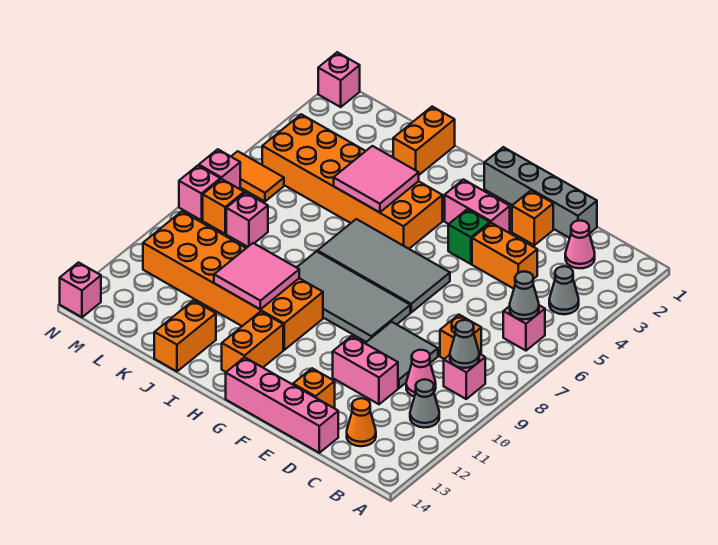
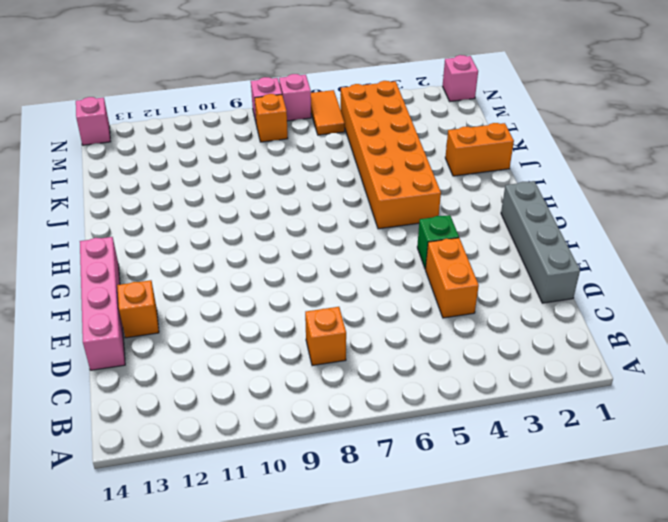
none -> grey cone B4 level 1
none -> pink brick B6 level 1
none -> pink brick B9 level 1
none -> grey cone B11 level 1

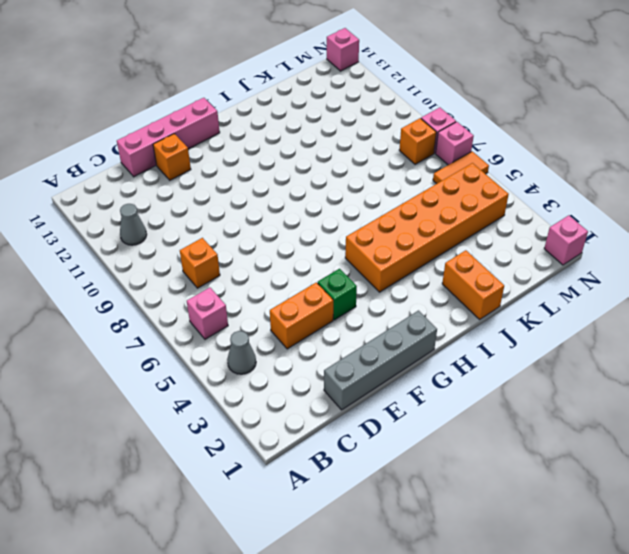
none -> pink brick B9 level 1
none -> pink cone C2 level 1
none -> pink cone C10 level 1
none -> orange cone C13 level 1

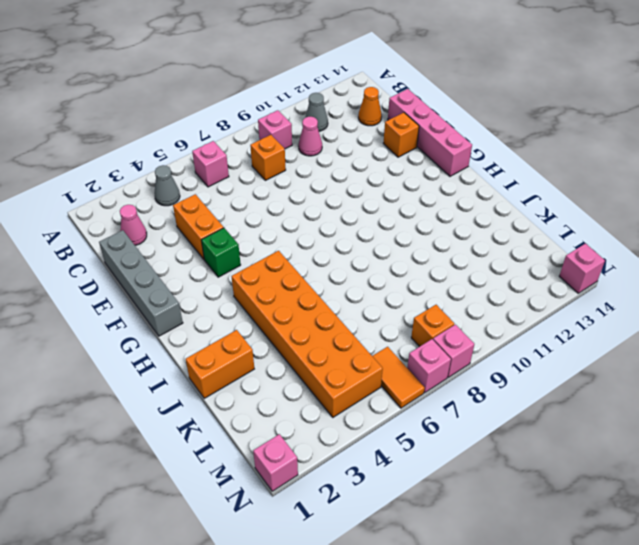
none -> grey tile D9:E10 level 1
none -> pink brick D11:E11 level 1
none -> orange brick E2 level 1
none -> pink brick F3:G3 level 1

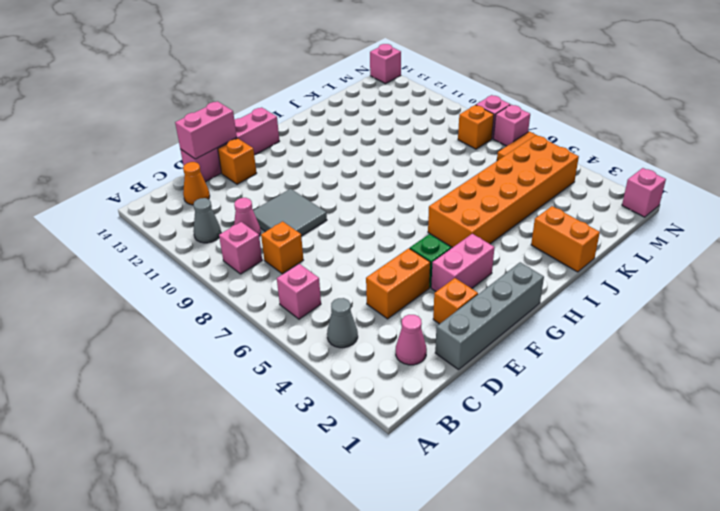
pink brick D14:E14 level 2 -> pink brick D11:E11 level 1
none -> grey tile F6:I7 level 1
none -> grey tile F8:I9 level 1
none -> orange brick H10:M11 level 1
none -> orange brick H12:H13 level 1

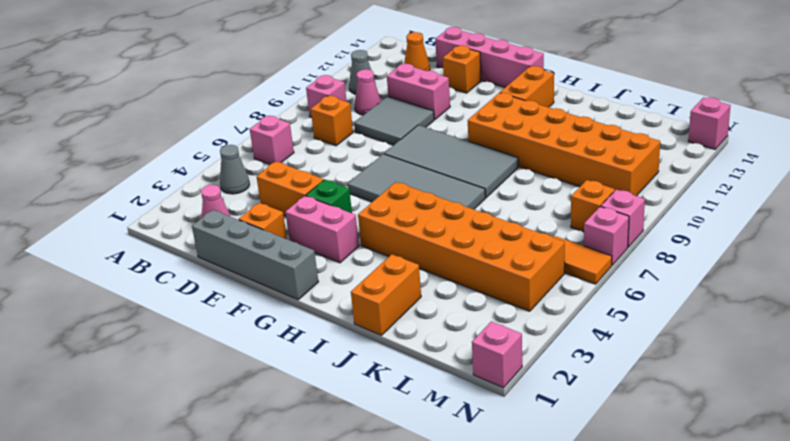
none -> orange brick J13:J14 level 1
none -> pink brick L8 level 1
none -> grey cone B6 level 2
none -> grey cone B9 level 2

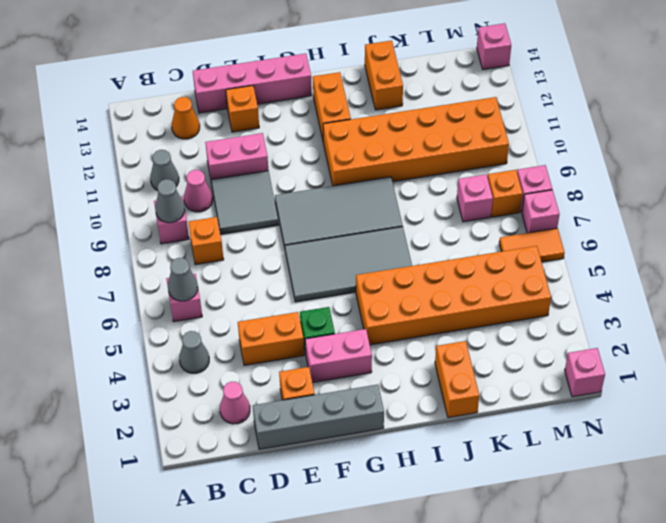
none -> pink tile I4:J5 level 2
none -> pink tile I10:J11 level 2

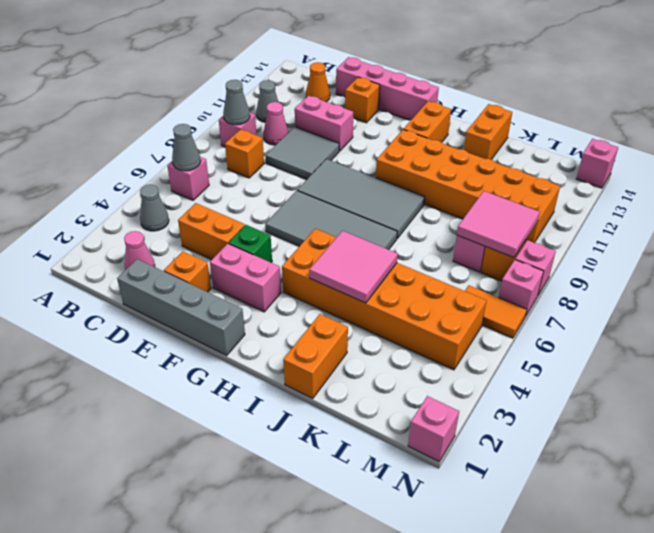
pink tile L8:M9 level 2 -> pink tile I10:J11 level 2

